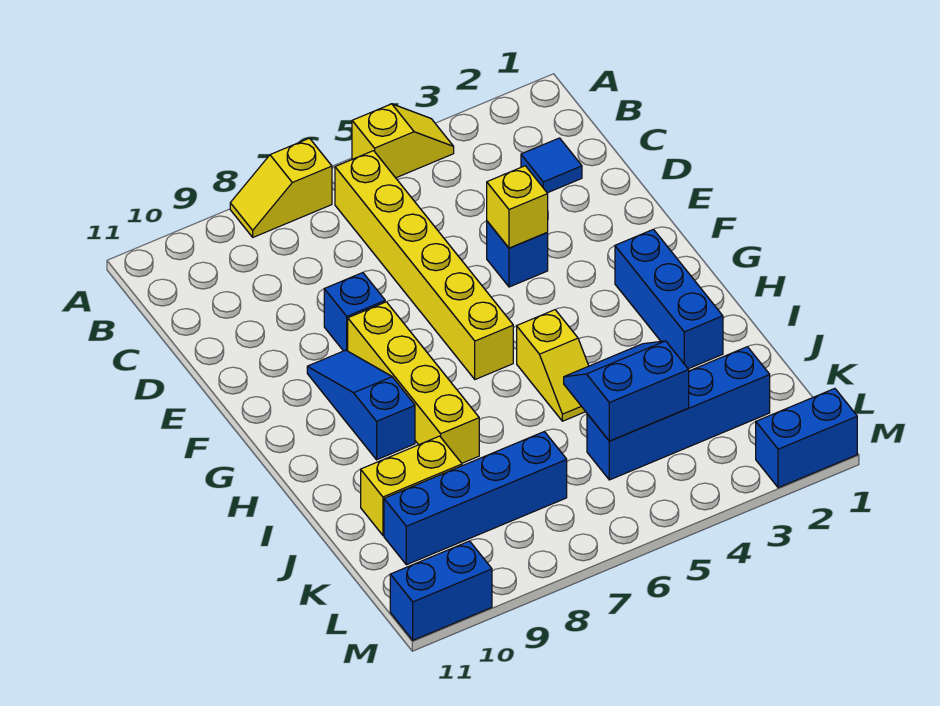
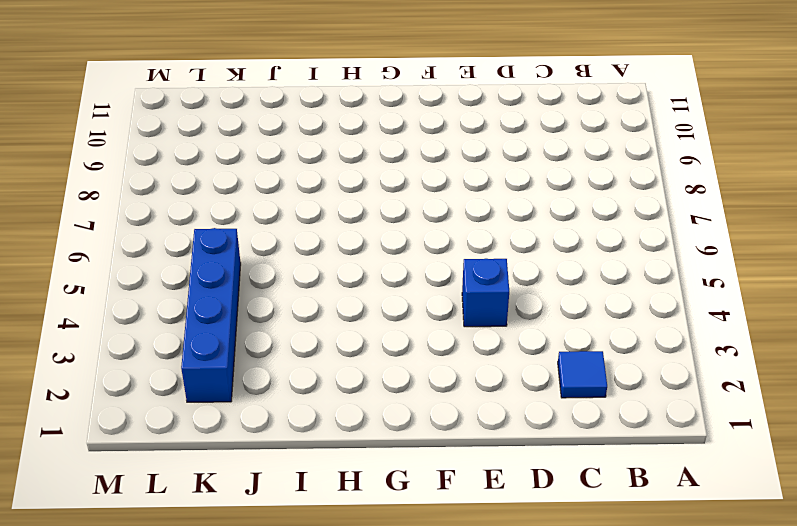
none -> yellow slope A4:A5 level 1 top 5
none -> yellow slope A7:A8 level 1 top 7
none -> yellow brick B6:G6 level 1

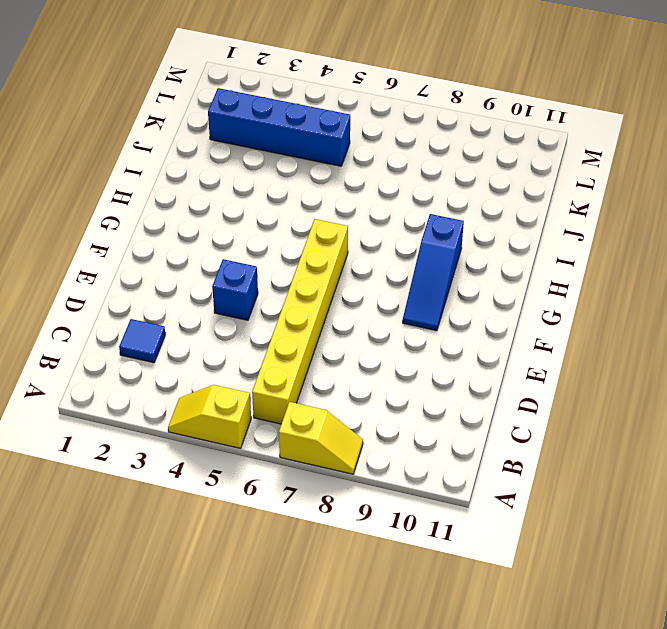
none -> blue brick E8 level 1
none -> yellow brick F8:I8 level 1
none -> blue brick G2:I2 level 1

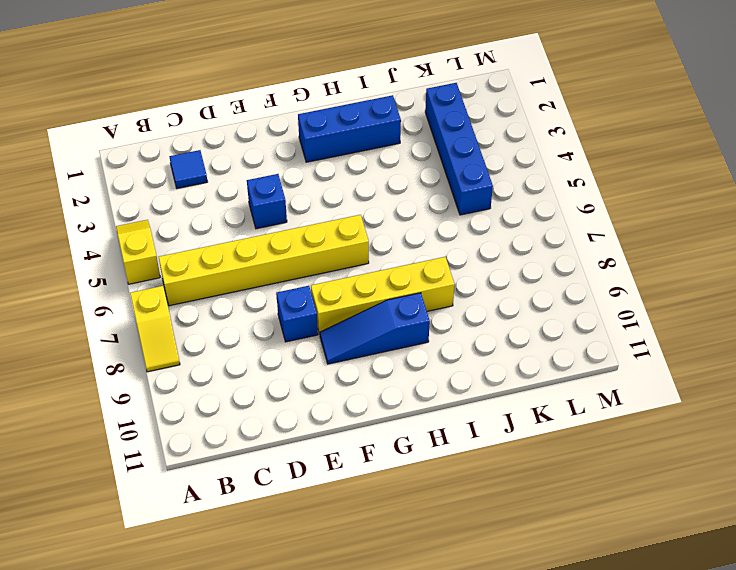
none -> yellow slope H5:I5 level 1 top H
none -> yellow brick J9:J10 level 1
none -> blue brick K7:K10 level 1

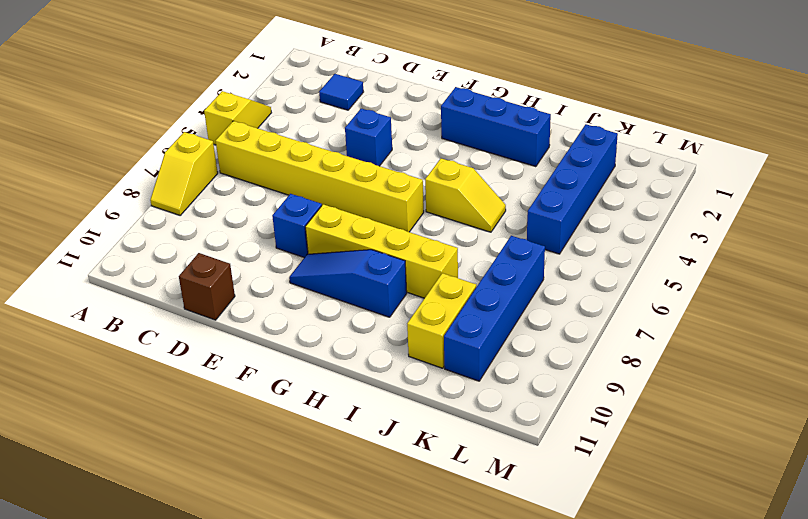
brown brick D11 level 1 -> none
none -> blue brick M1:M2 level 1
none -> blue brick M10:M11 level 1
none -> yellow brick E4 level 2

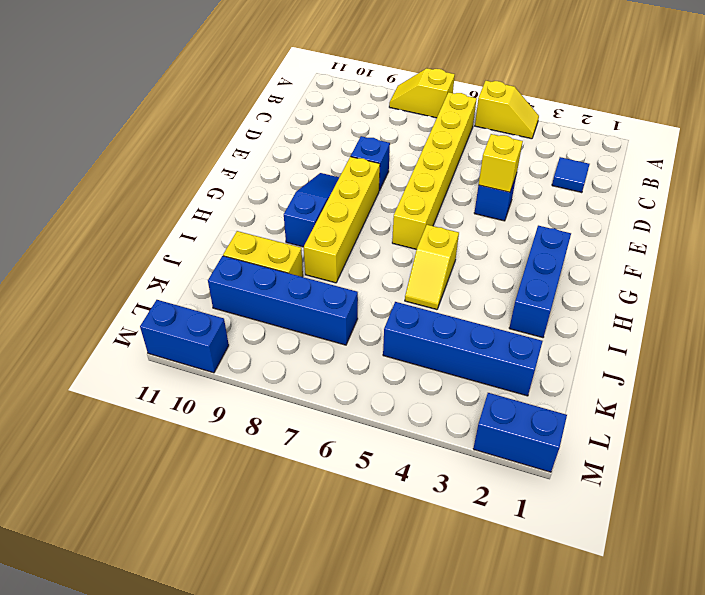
none -> blue slope J4:K5 level 2 top K

